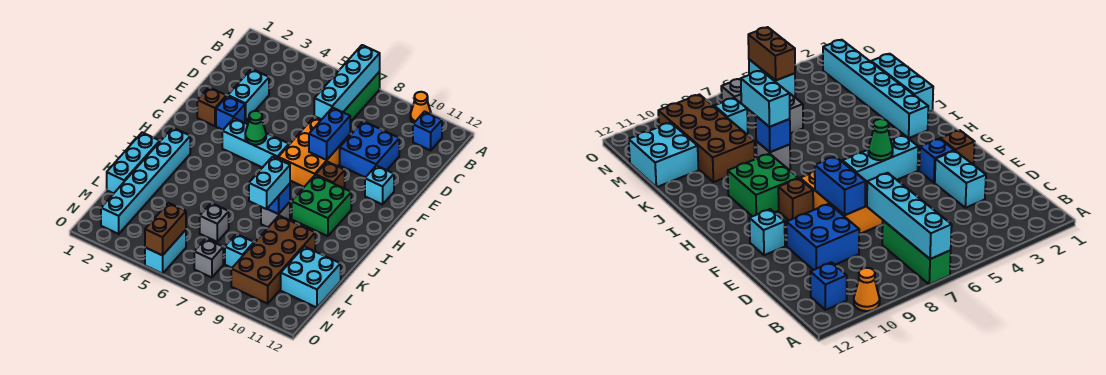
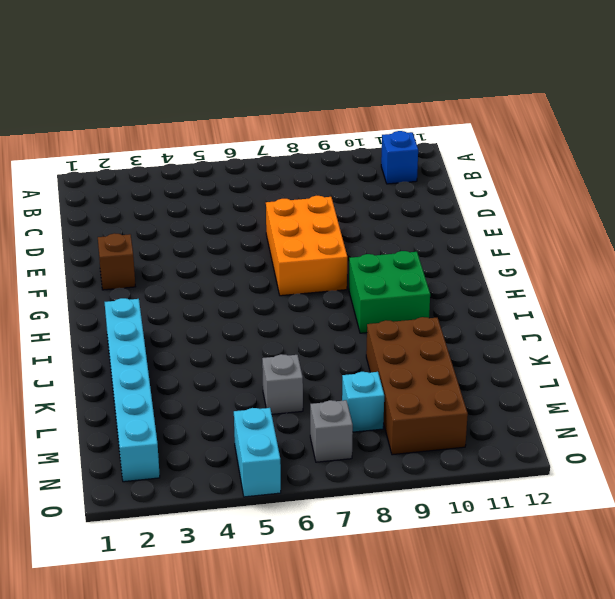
none -> green brick A7:C7 level 1
none -> orange cone A10 level 1
none -> cyan brick D3:E3 level 1

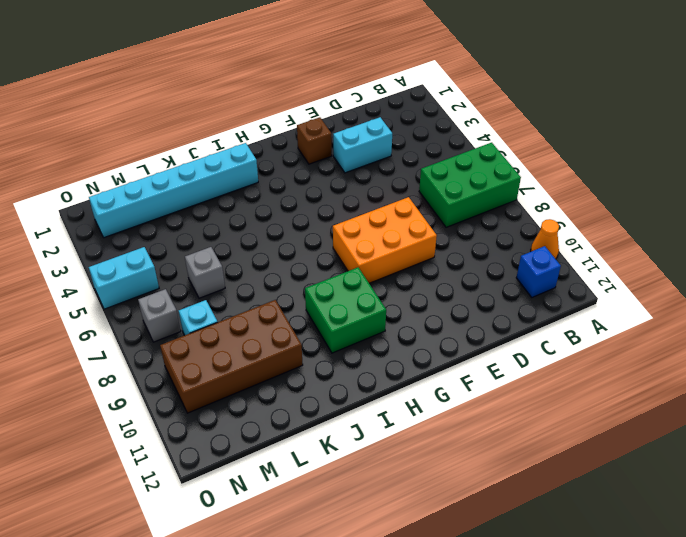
green brick A6:C7 level 1 -> green brick A7:C7 level 1
none -> blue brick D9:E10 level 1
none -> blue brick F3 level 1
none -> cyan brick F11 level 1

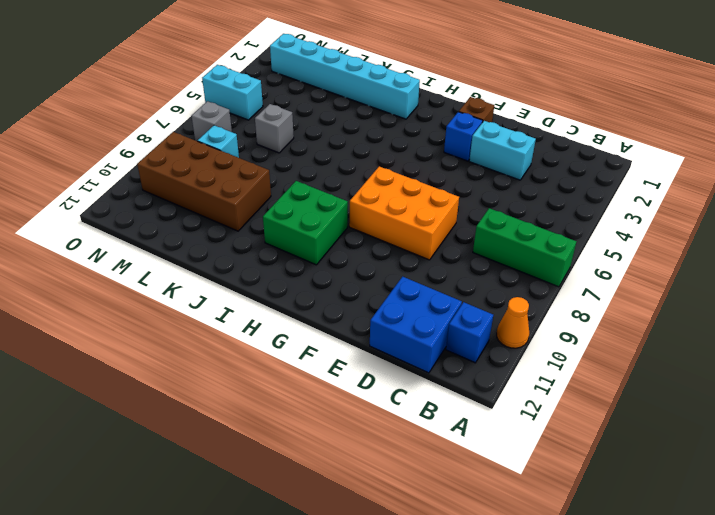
blue brick C11:D12 level 1 -> blue brick D9:E10 level 1
none -> cyan brick F11 level 1
none -> cyan brick G4:G6 level 1
none -> brown brick G9 level 1

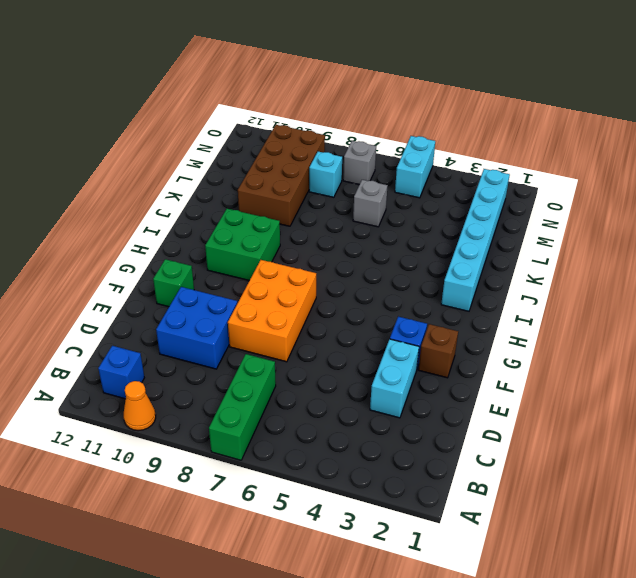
green brick F11 level 1 -> cyan brick F11 level 1
none -> cyan brick G4:G6 level 1
none -> brown brick G9 level 1
none -> cyan brick J1:L1 level 1

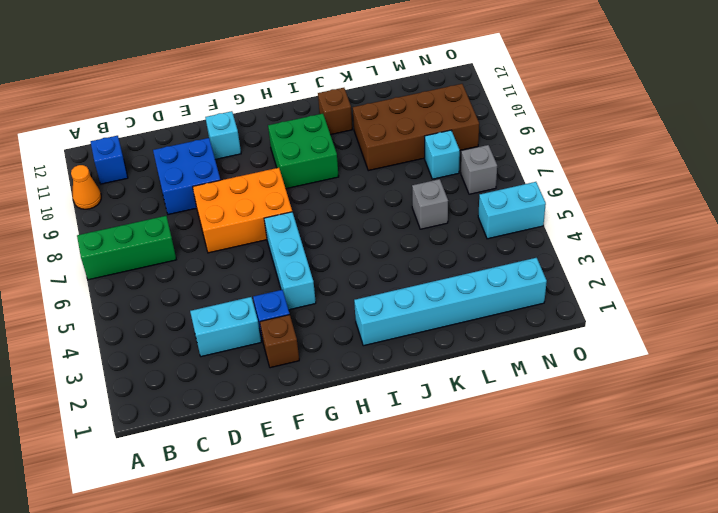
brown brick J11 level 1 -> brown brick G9 level 1
none -> cyan brick J1:L1 level 1
none -> grey brick J8 level 1
none -> cyan brick L11:M12 level 1

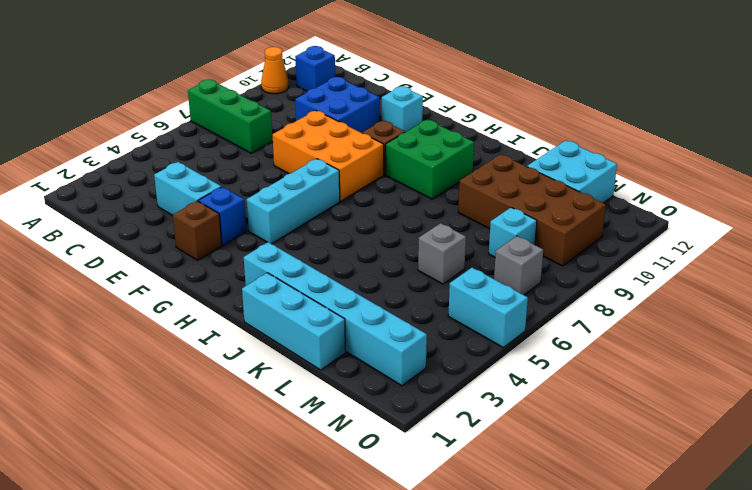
none -> grey brick J8 level 1
none -> cyan brick A7:D7 level 2
none -> blue brick E8:F8 level 2

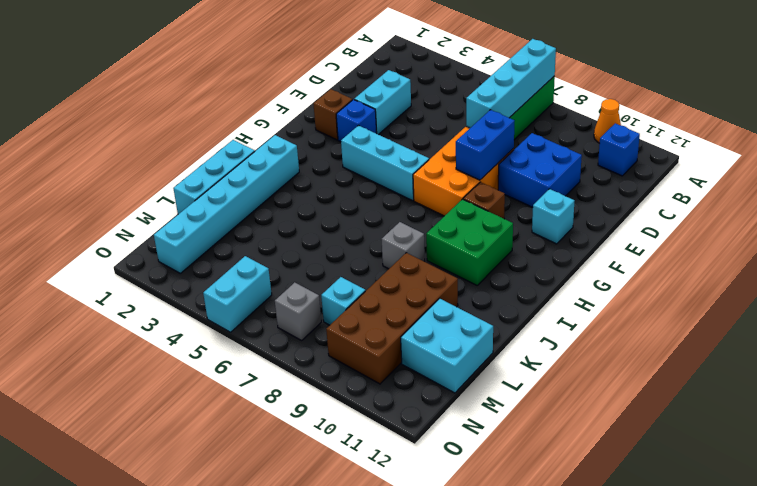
none -> grey brick L6 level 1
none -> green cone G5 level 2
none -> blue brick J8 level 2

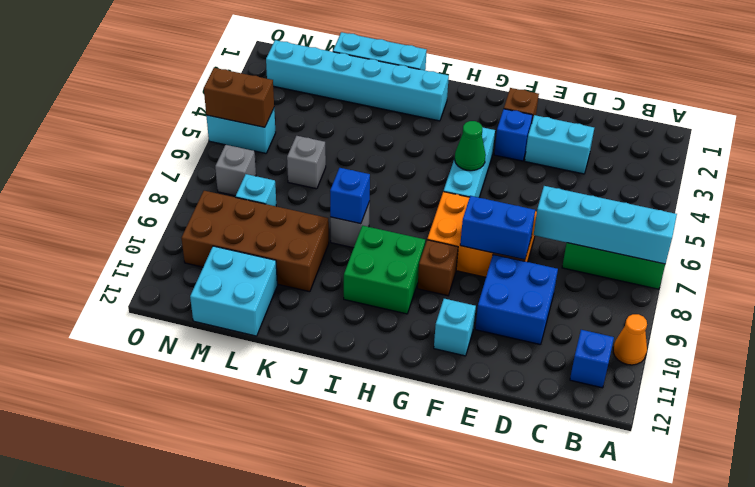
none -> cyan brick J8:K8 level 3

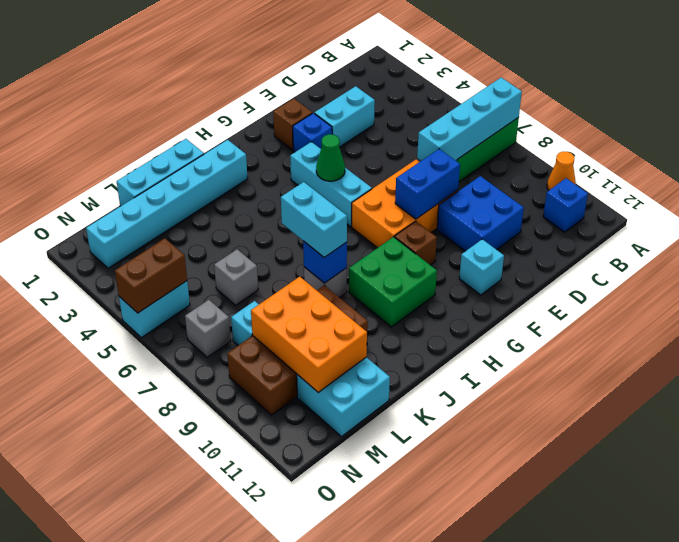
cyan brick J7:J8 level 3 -> cyan brick J8:K8 level 3
orange brick L9:M11 level 2 -> none

